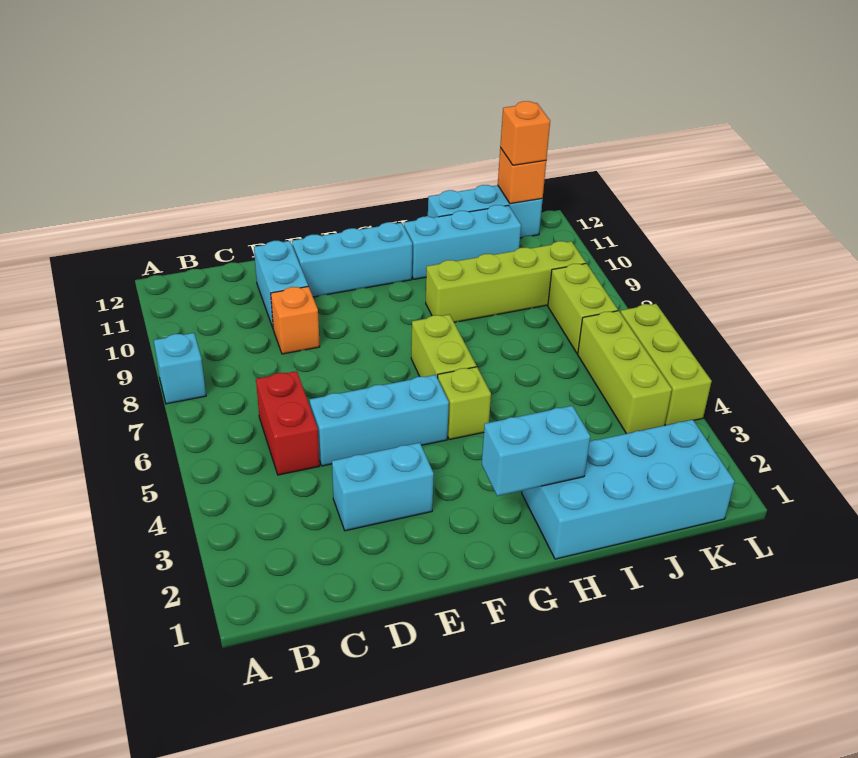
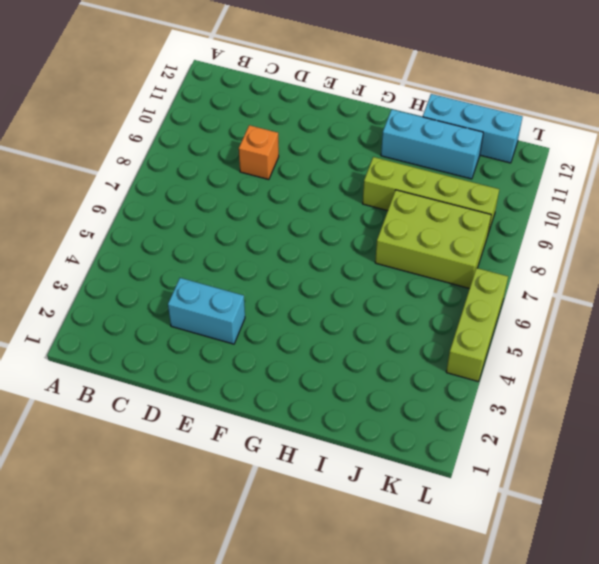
lime brick I7:K8 level 1 -> lime brick K7:K8 level 1
none -> cyan brick A8 level 1
none -> red brick C5:C6 level 1
none -> cyan brick D5:F5 level 1

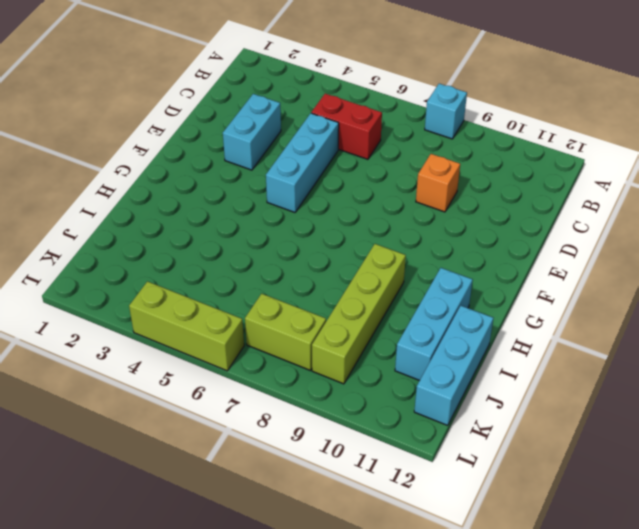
none -> cyan brick D10:D11 level 1
none -> cyan brick E11:G11 level 1
none -> lime brick G5 level 1

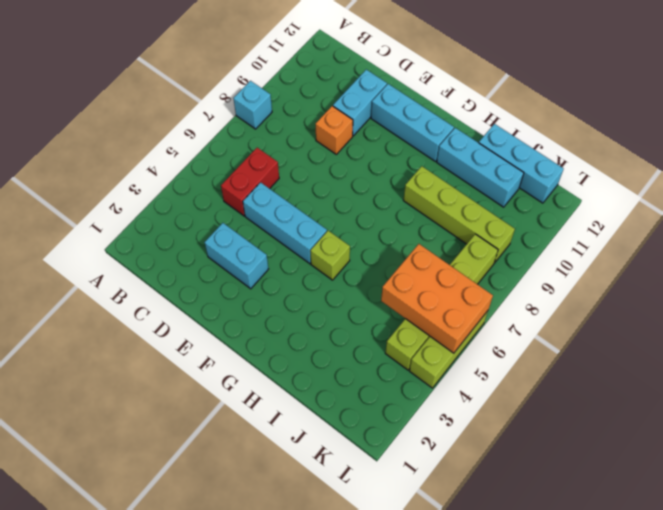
orange brick J5:L6 level 2 -> none
none -> lime brick G6:G7 level 1
none -> cyan brick H1:K2 level 1
none -> cyan brick G2:H2 level 2

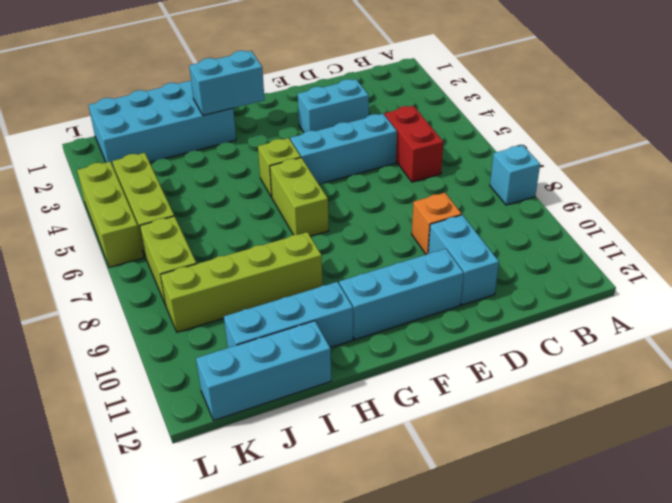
none -> orange brick K12 level 2
none -> orange brick K12 level 3

